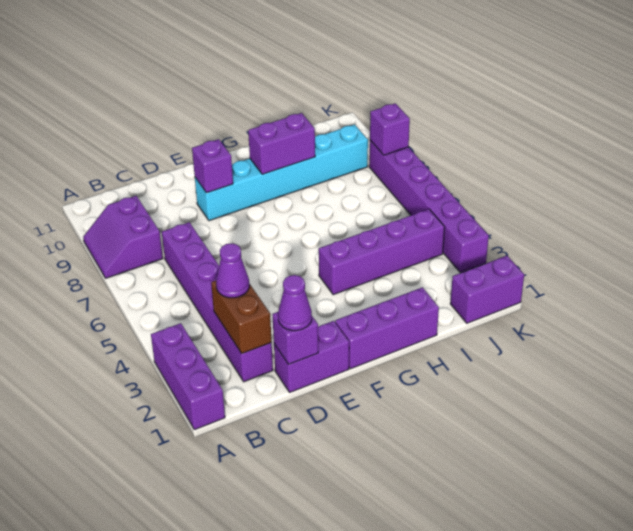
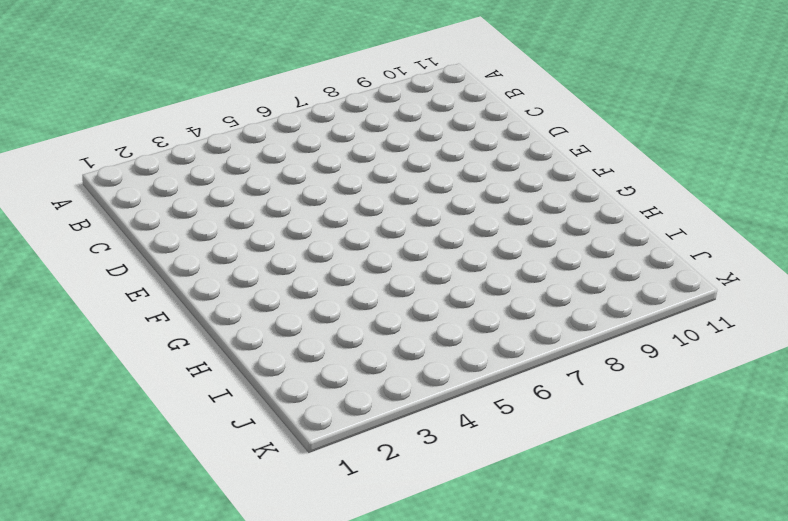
none -> purple brick A1:A3 level 1
none -> purple slope A8:B9 level 1 top B
none -> purple brick C2:C7 level 1

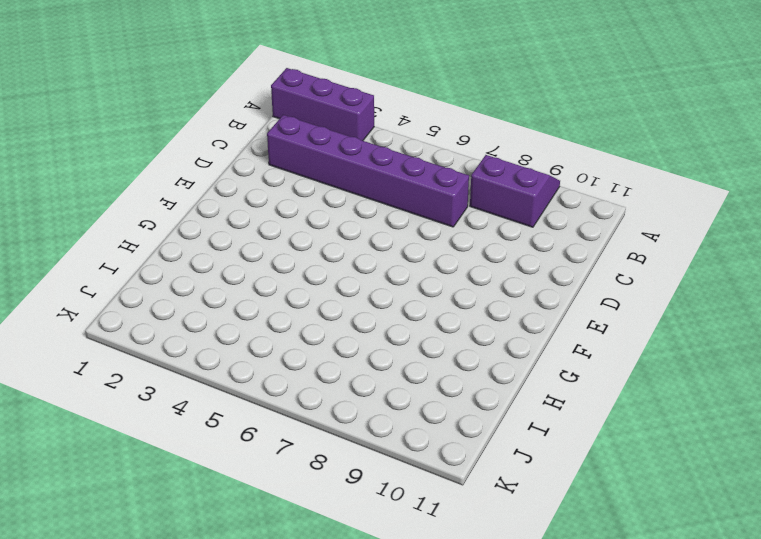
none -> purple brick D1:E1 level 1
none -> cyan brick E9:J9 level 1
none -> purple brick F1:H1 level 1

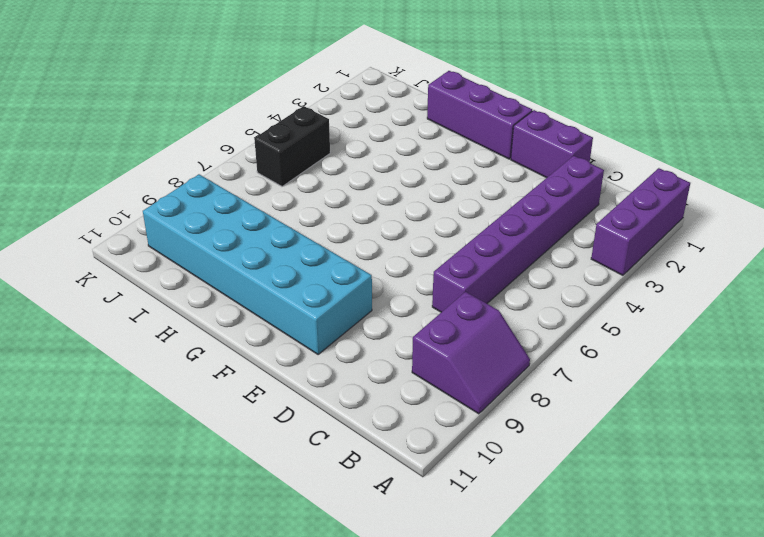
cyan brick E9:J10 level 1 -> cyan brick E9:J9 level 1
black brick J5:J6 level 1 -> none
none -> purple brick G4:J4 level 1
none -> purple brick J1:K1 level 1
none -> purple brick K3:K8 level 1

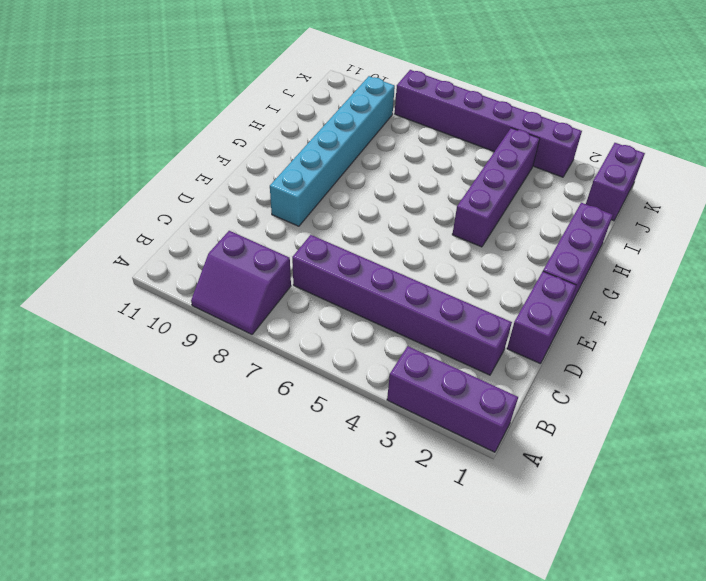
none -> brown brick C2:C3 level 2
none -> purple brick D1 level 2
none -> purple brick E9 level 2

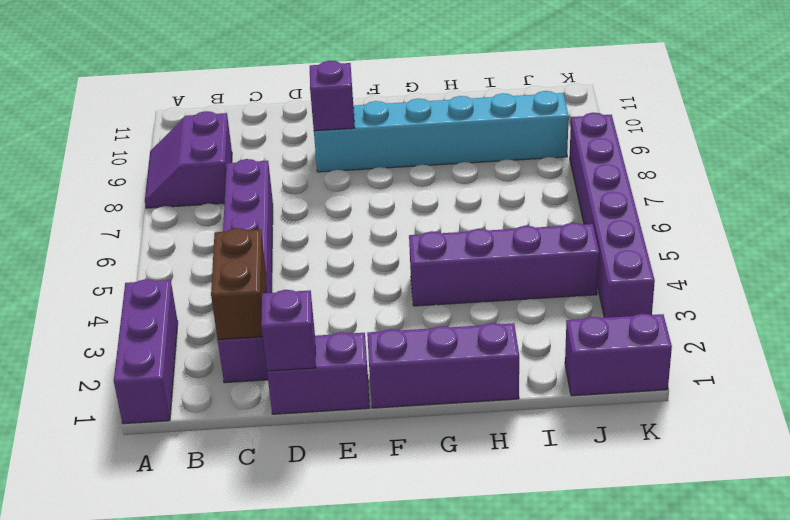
none -> purple brick G9:H9 level 2
none -> purple brick K8 level 2
none -> purple cone C3 level 3

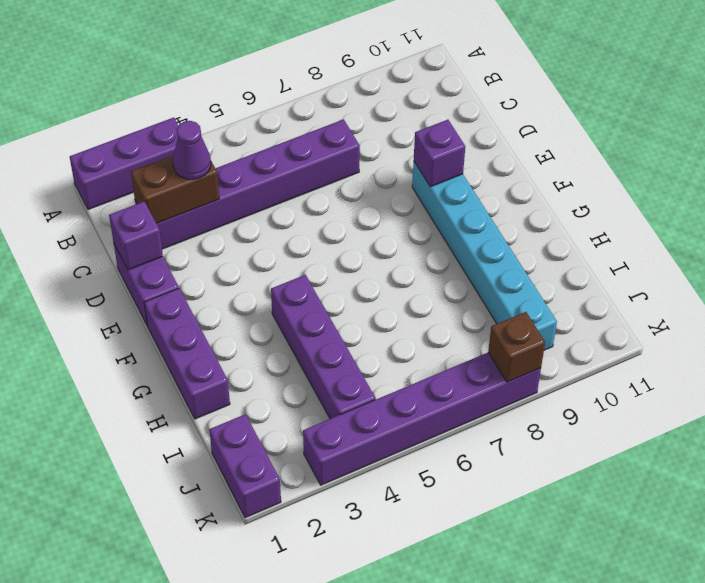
brown brick K8 level 2 -> purple brick K8 level 2
none -> purple slope A8:B9 level 1 top B
none -> purple brick G9:H9 level 2
none -> purple cone D1 level 3

